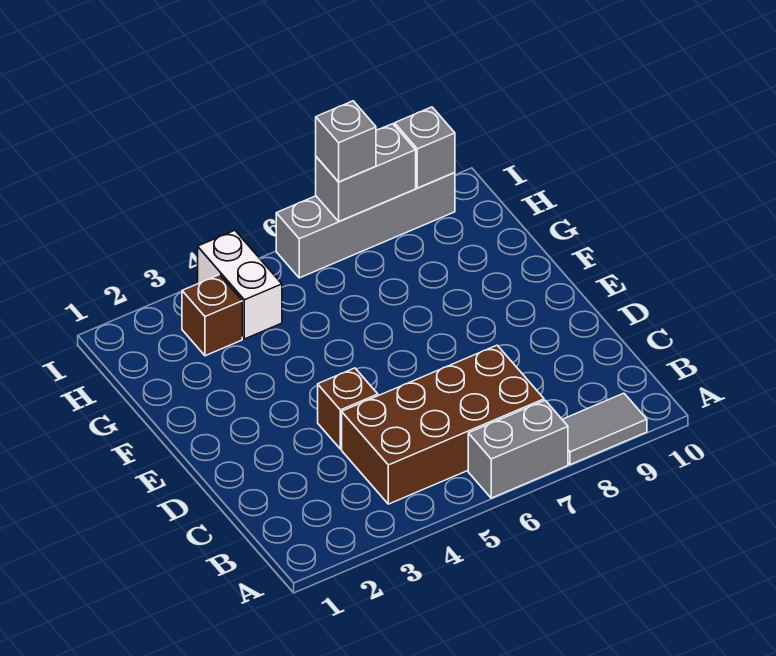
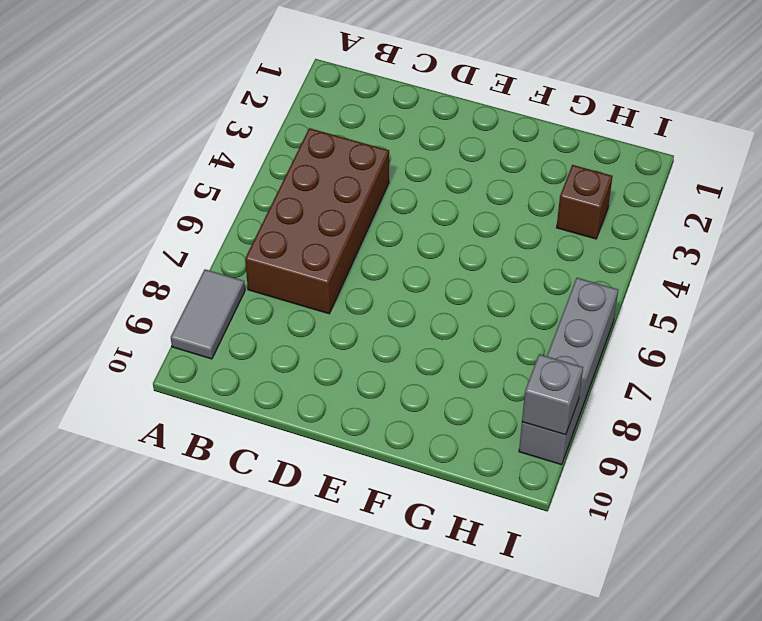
none -> grey brick A6:A7 level 1
none -> brown brick D4 level 1

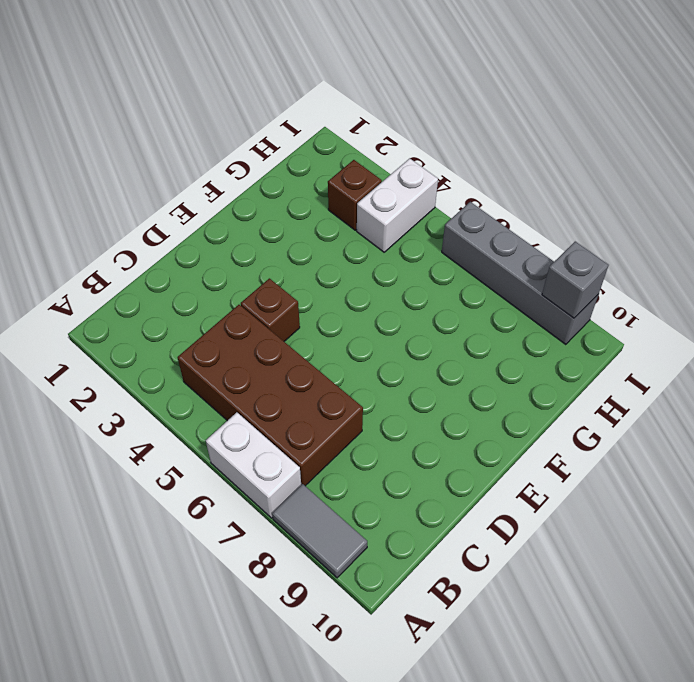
white brick A6:A7 level 1 -> grey brick A6:A7 level 1
none -> grey brick I7:I8 level 2
none -> grey brick I7 level 3

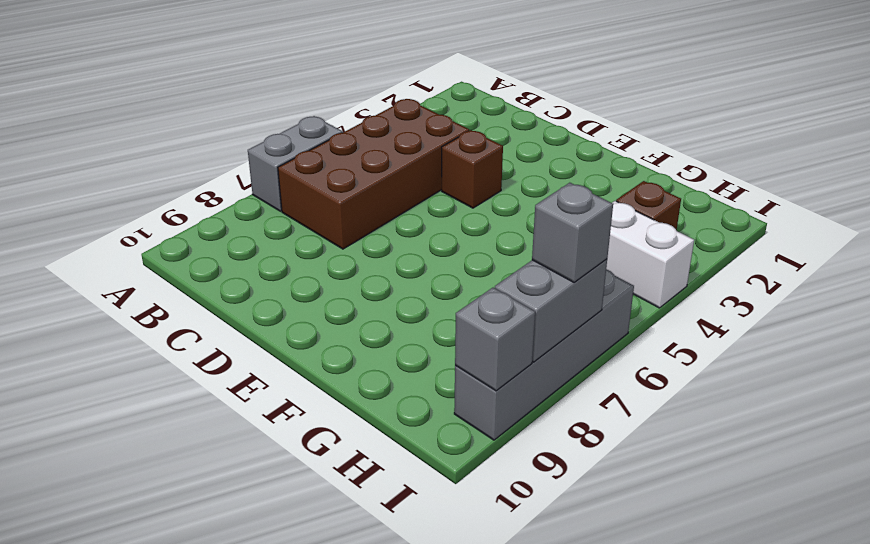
none -> grey tile A8:A9 level 1

